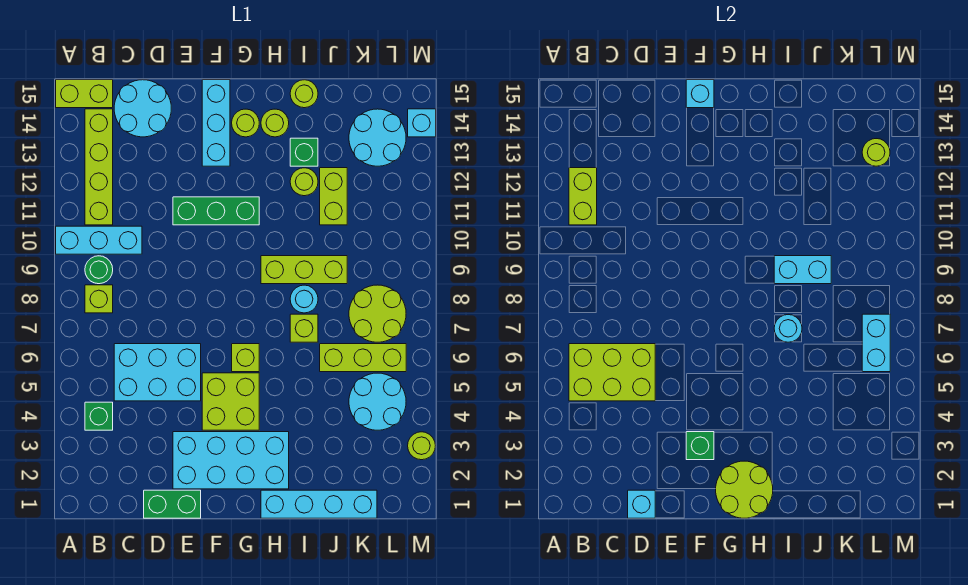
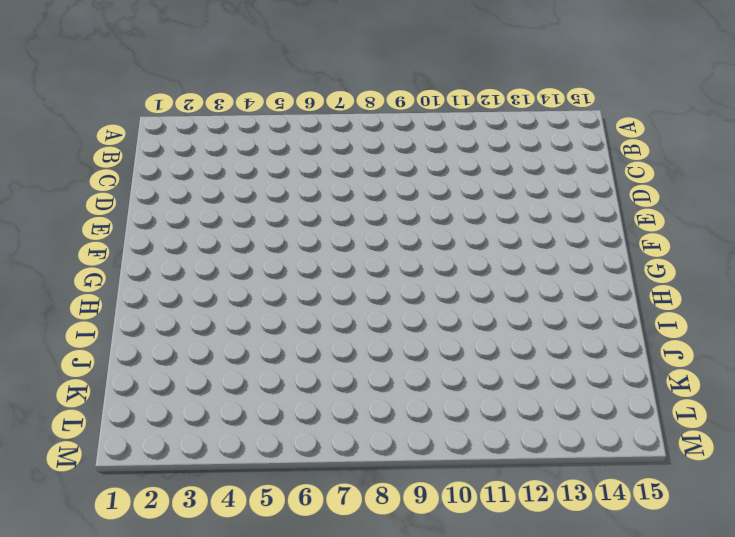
none -> cyan brick A10:C10 level 1
none -> lime brick A15:B15 level 1
none -> green brick B4 level 1
none -> lime brick B8 level 1

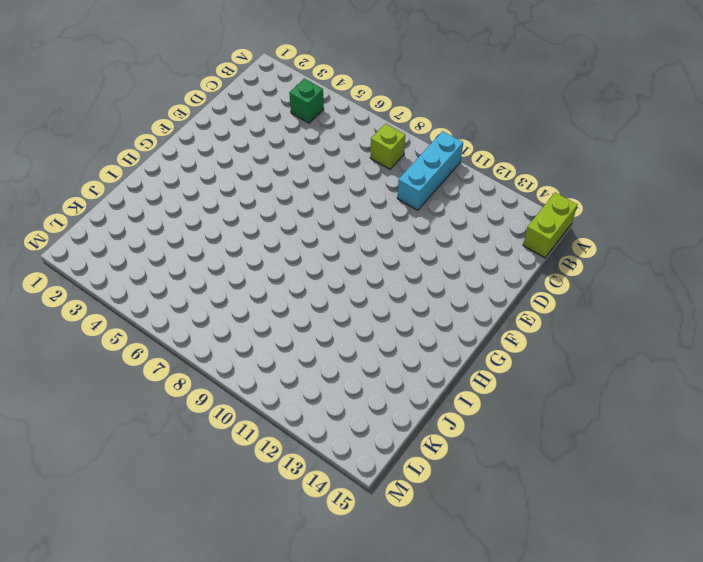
none -> green round brick B9 level 1
none -> lime brick B11:B14 level 1
none -> cyan brick C5:E6 level 1
none -> cyan round brick C14:D15 level 1

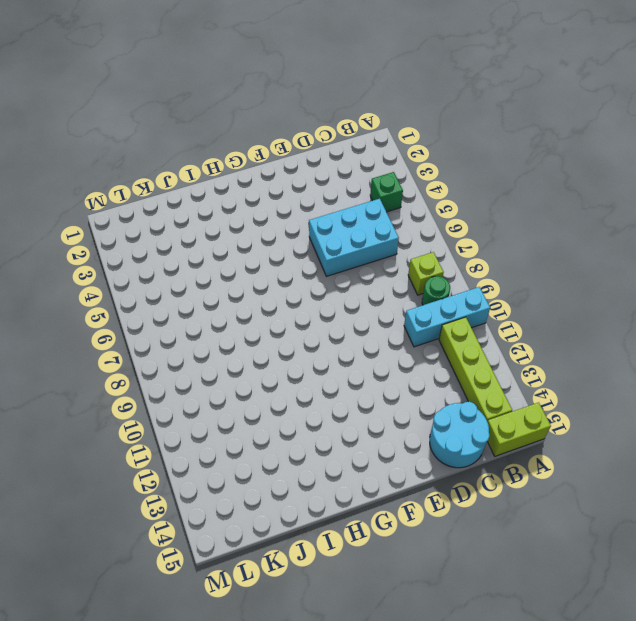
none -> green brick D1:E1 level 1
none -> cyan brick E2:H3 level 1
none -> green brick E11:G11 level 1
none -> lime brick F4:G5 level 1

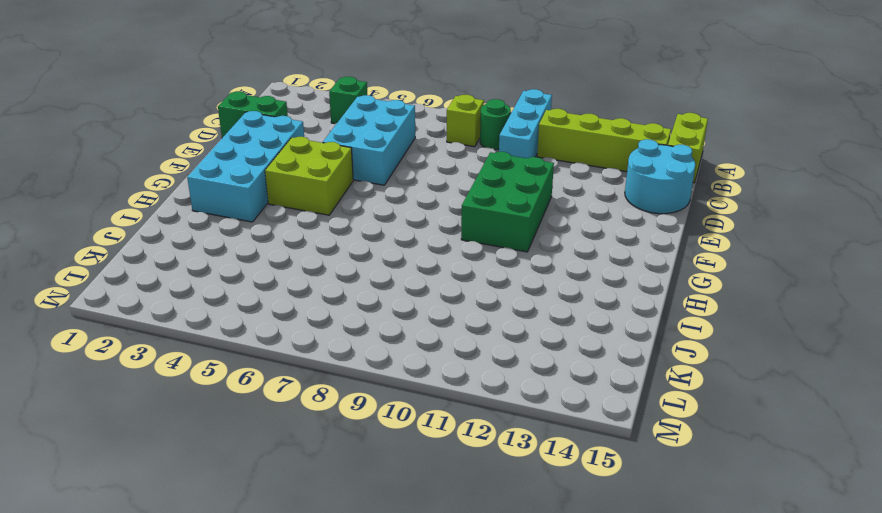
green brick D1:D2 level 1 -> green brick D1:E1 level 1
green brick E10:G11 level 1 -> green brick E11:G11 level 1
none -> cyan brick F13:F15 level 1
none -> lime brick G6 level 1
none -> lime round brick G14 level 1
none -> cyan brick H1:K1 level 1

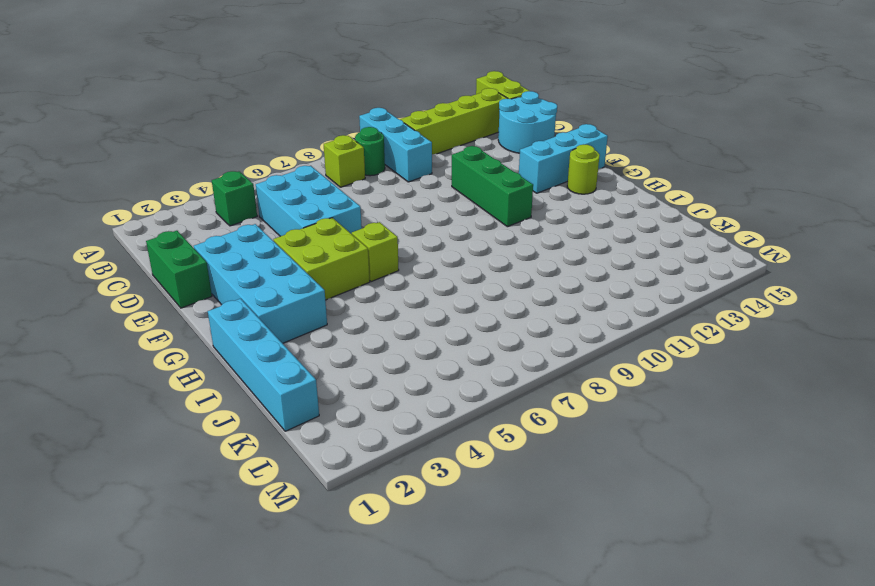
none -> lime brick H9:J9 level 1
none -> lime round brick H14 level 1
none -> lime brick I7 level 1
none -> cyan round brick I8 level 1

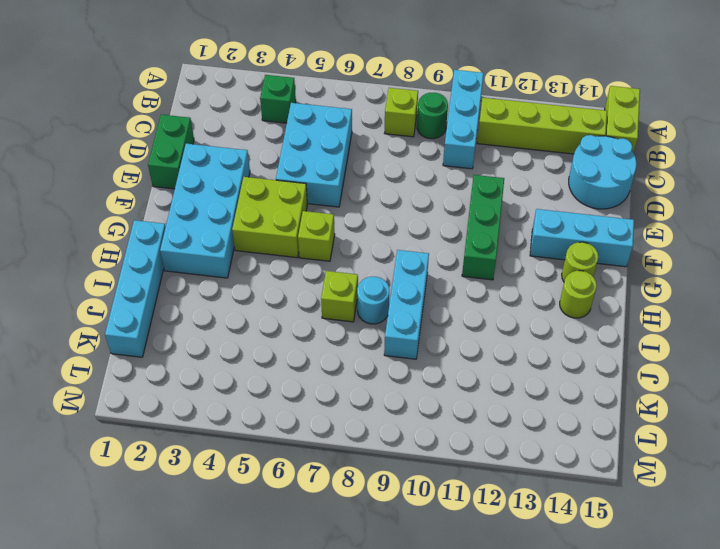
cyan brick H9:J9 level 1 -> lime brick H9:J9 level 1
none -> lime round brick I12 level 1
none -> green brick I13 level 1
none -> lime round brick I15 level 1
none -> lime brick J6:L6 level 1

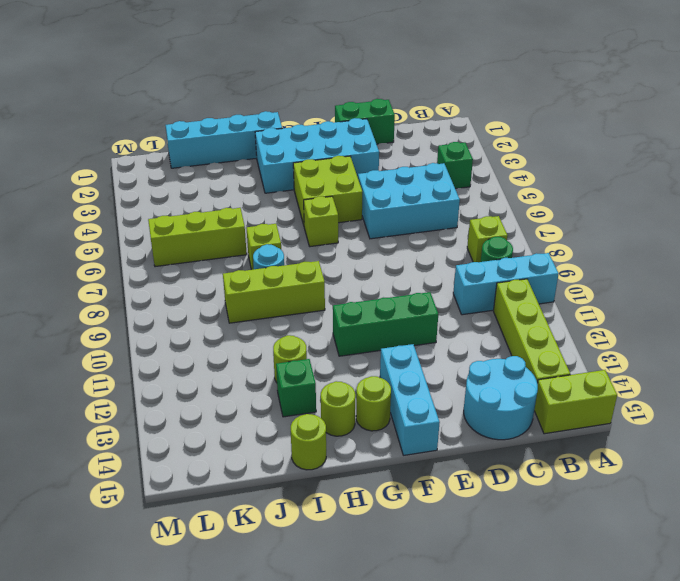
none -> lime brick J11:J12 level 1
none -> cyan round brick K4:L5 level 1
none -> lime round brick K7:L8 level 1
none -> cyan round brick K13:L14 level 1

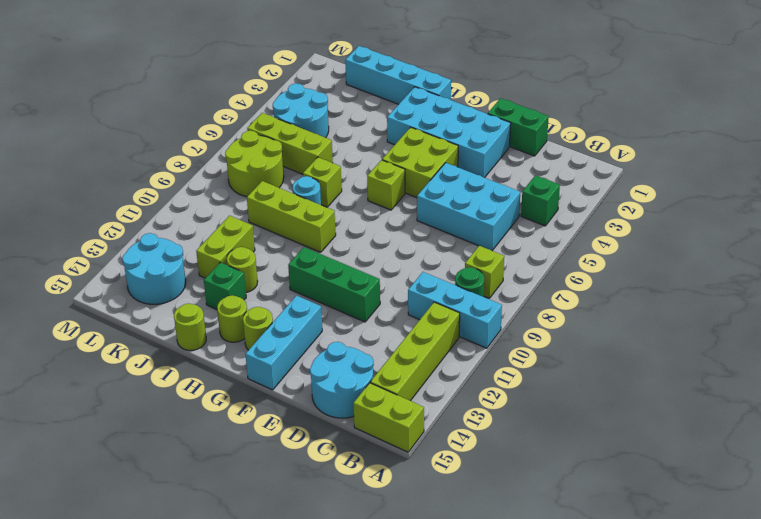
none -> lime round brick M3 level 1
none -> cyan brick M14 level 1
none -> lime brick B5:D6 level 2
none -> lime brick B11:B12 level 2

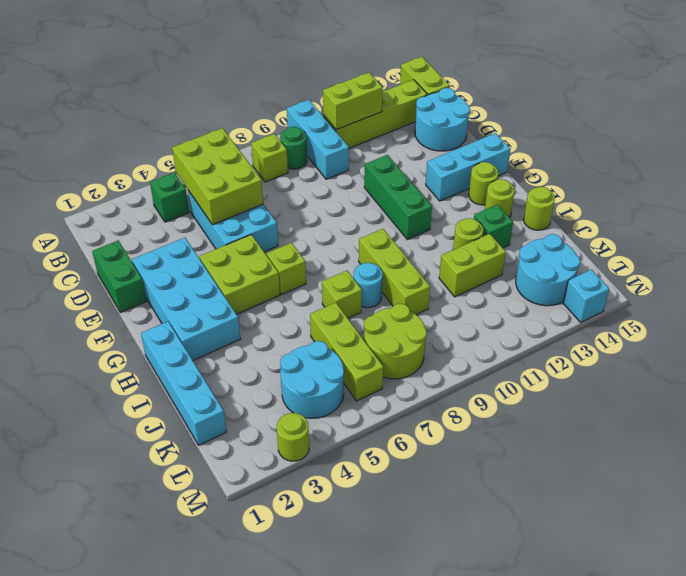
none -> cyan brick D1 level 2
none -> green brick F3 level 2
none -> cyan brick F15 level 2
none -> lime round brick G1:H2 level 2

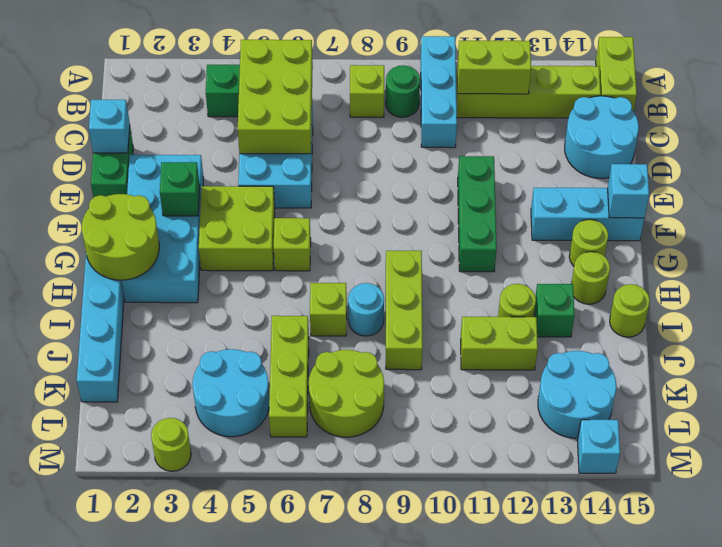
none -> cyan round brick I7 level 2
none -> cyan brick I9:J9 level 2
none -> cyan brick L6:L7 level 2
none -> lime round brick L13 level 2

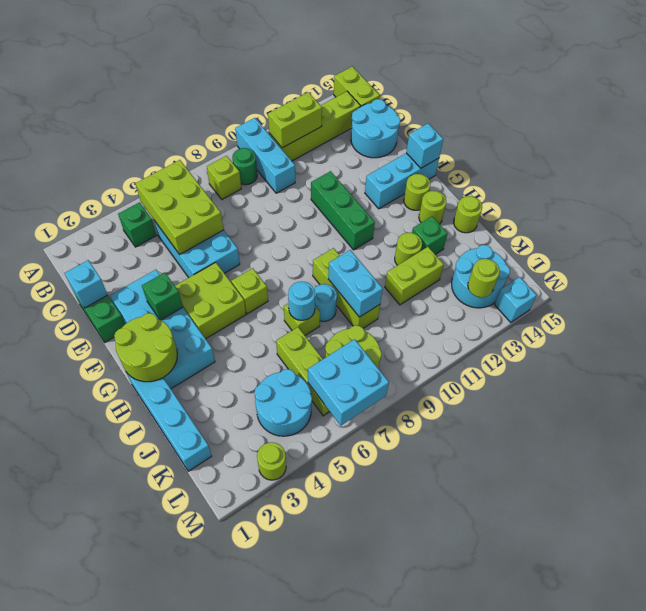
cyan brick L6:M7 level 2 -> cyan brick L6:L7 level 2

